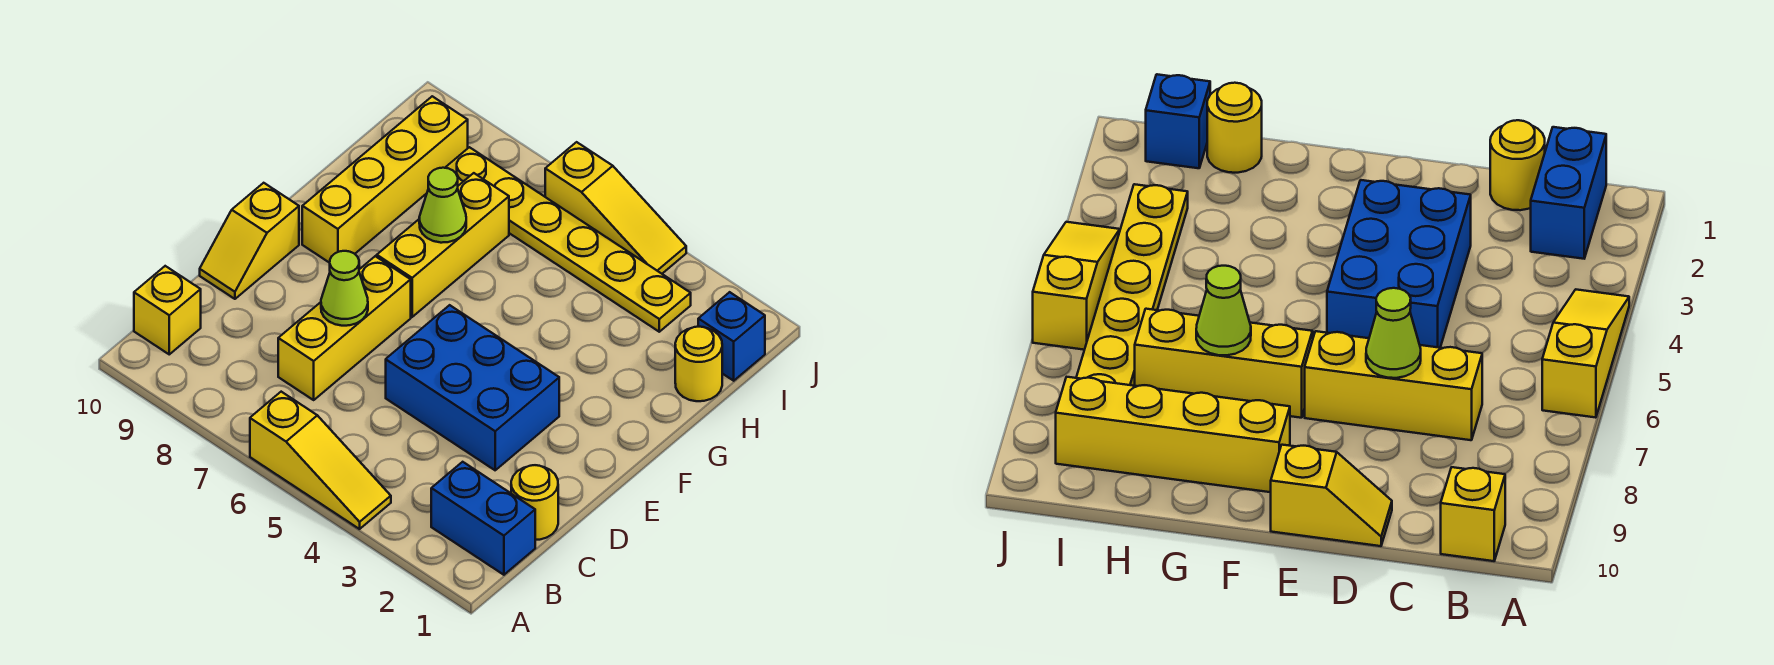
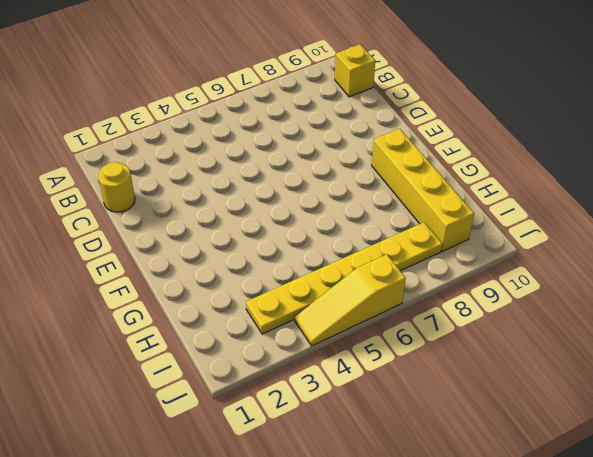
none -> yellow slope A4:A6 level 1 top 6
none -> blue brick B1:B2 level 1
none -> yellow brick C7:E7 level 1

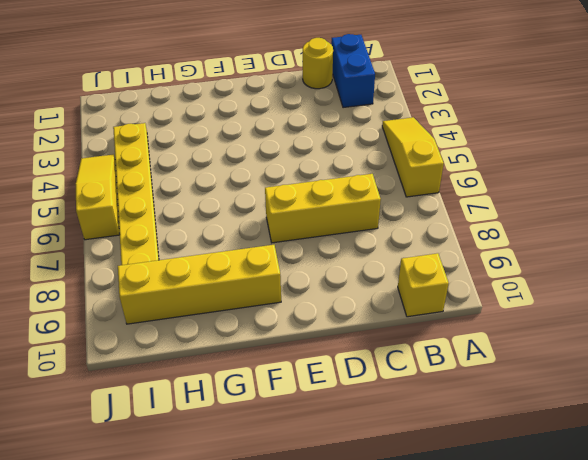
none -> blue brick D3:E5 level 1
none -> yellow slope D10:E10 level 1 top E
none -> yellow brick F7:H7 level 1

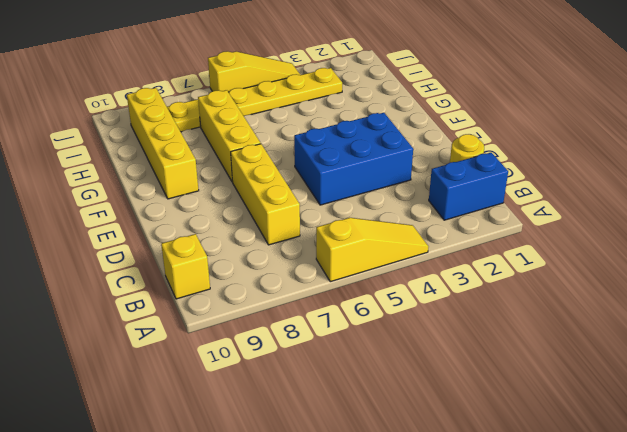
none -> yellow slope D10:E10 level 1 top E
none -> yellow round brick H1 level 1
none -> blue brick I1 level 1

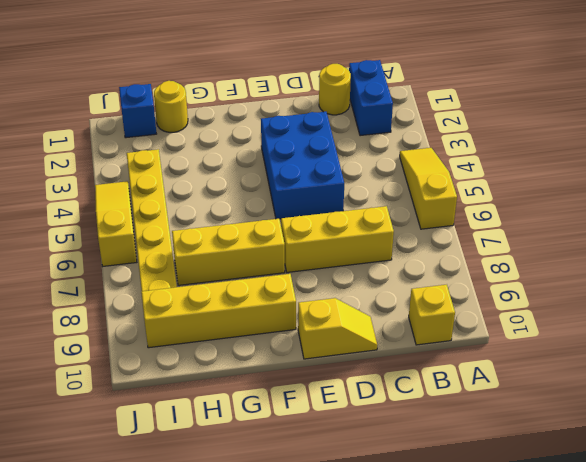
none -> lime cone D7 level 2
none -> lime cone G7 level 2

